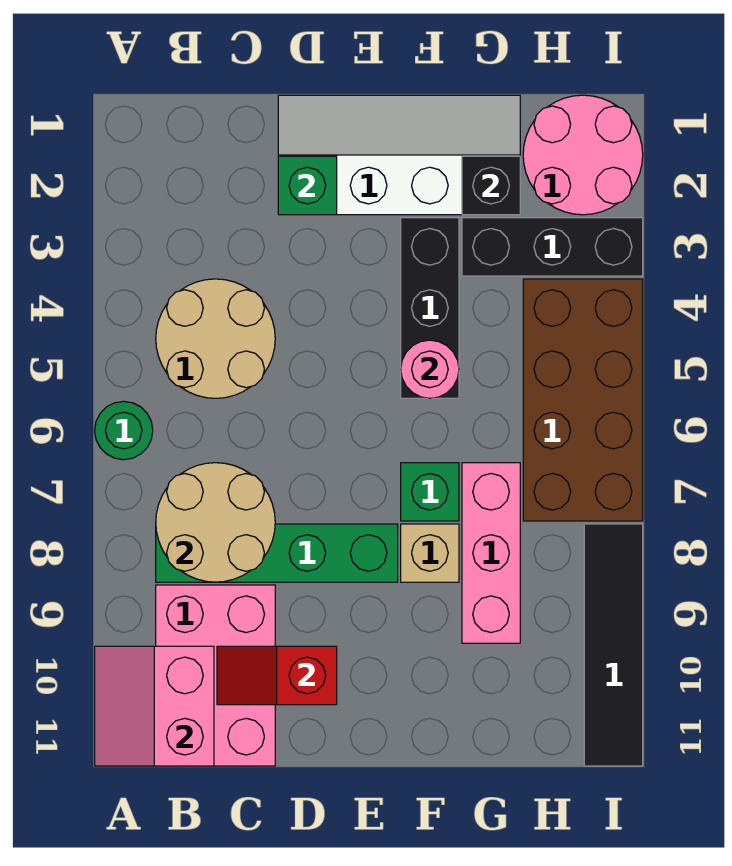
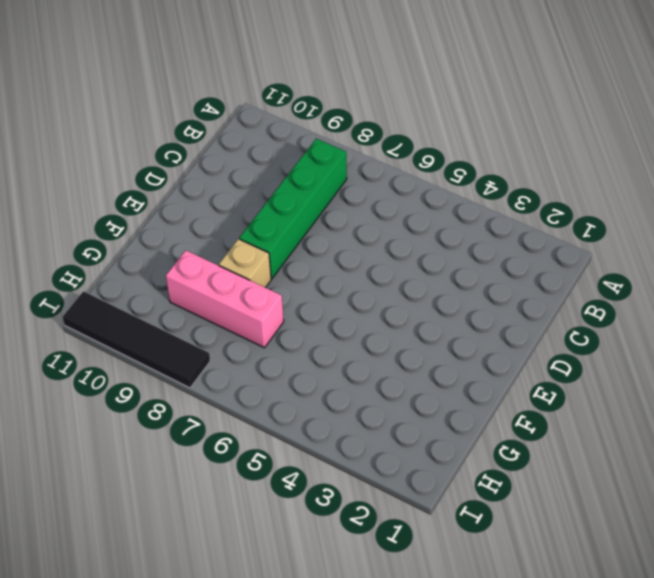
none -> green round brick A6 level 1
none -> tan round brick B4:C5 level 1
none -> pink brick B9:C11 level 1

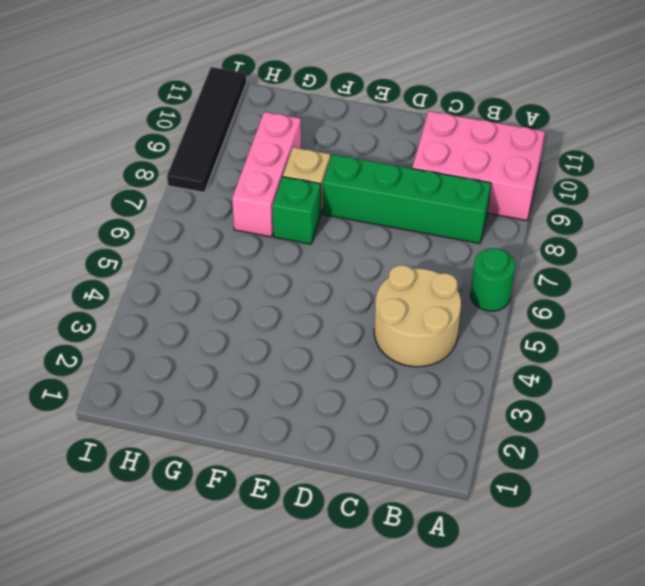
pink brick A9:C10 level 1 -> pink brick B9:C11 level 1
none -> white slope D1:G2 level 1 top 2
none -> black brick F3:F5 level 1
none -> black brick G3:I3 level 1

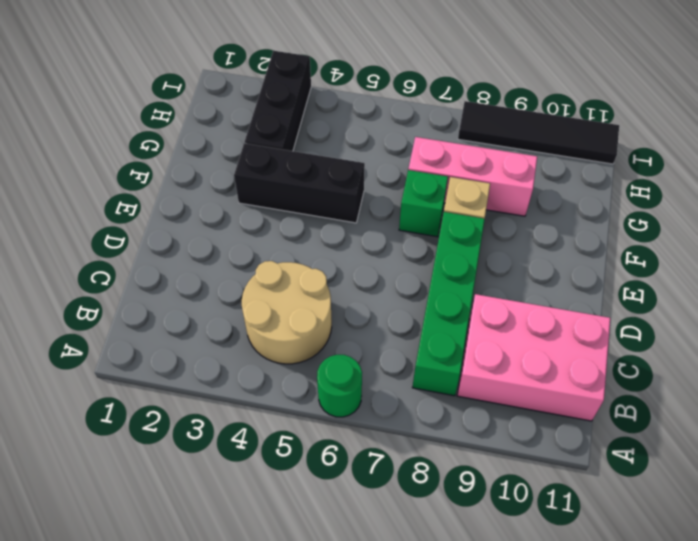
none -> white slope D1:G2 level 1 top 2
none -> pink round brick H1:I2 level 1
none -> brown brick H4:I7 level 1

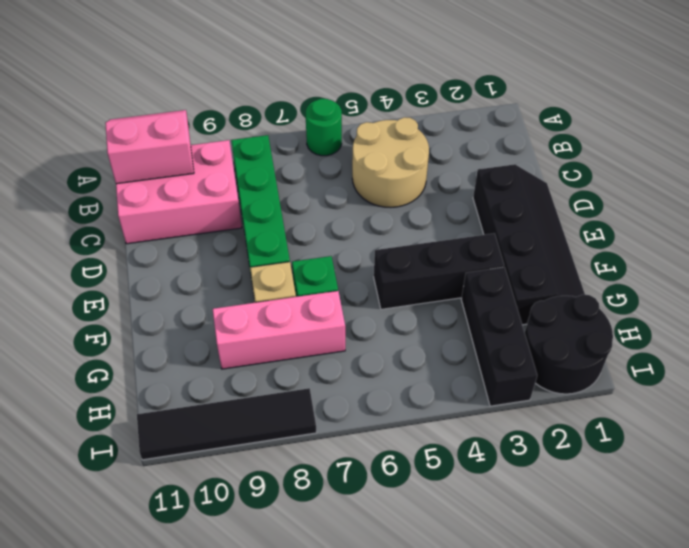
black slope D1:G2 level 1 top 2 -> white slope D1:G2 level 1 top 2
black round brick H1:I2 level 1 -> pink round brick H1:I2 level 1
none -> brown brick H4:I7 level 1
none -> tan round brick B7:C8 level 2
none -> red slope C10:D10 level 2 top D

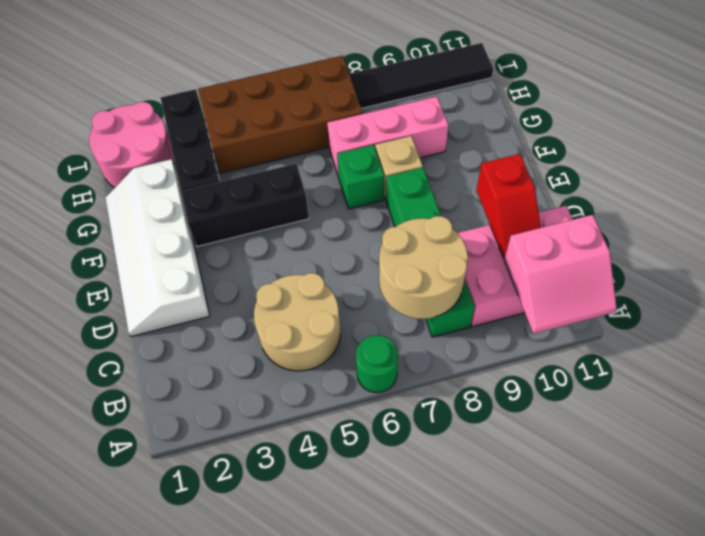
none -> green brick D2 level 2
none -> pink round brick F5 level 2
none -> black brick G2 level 2

